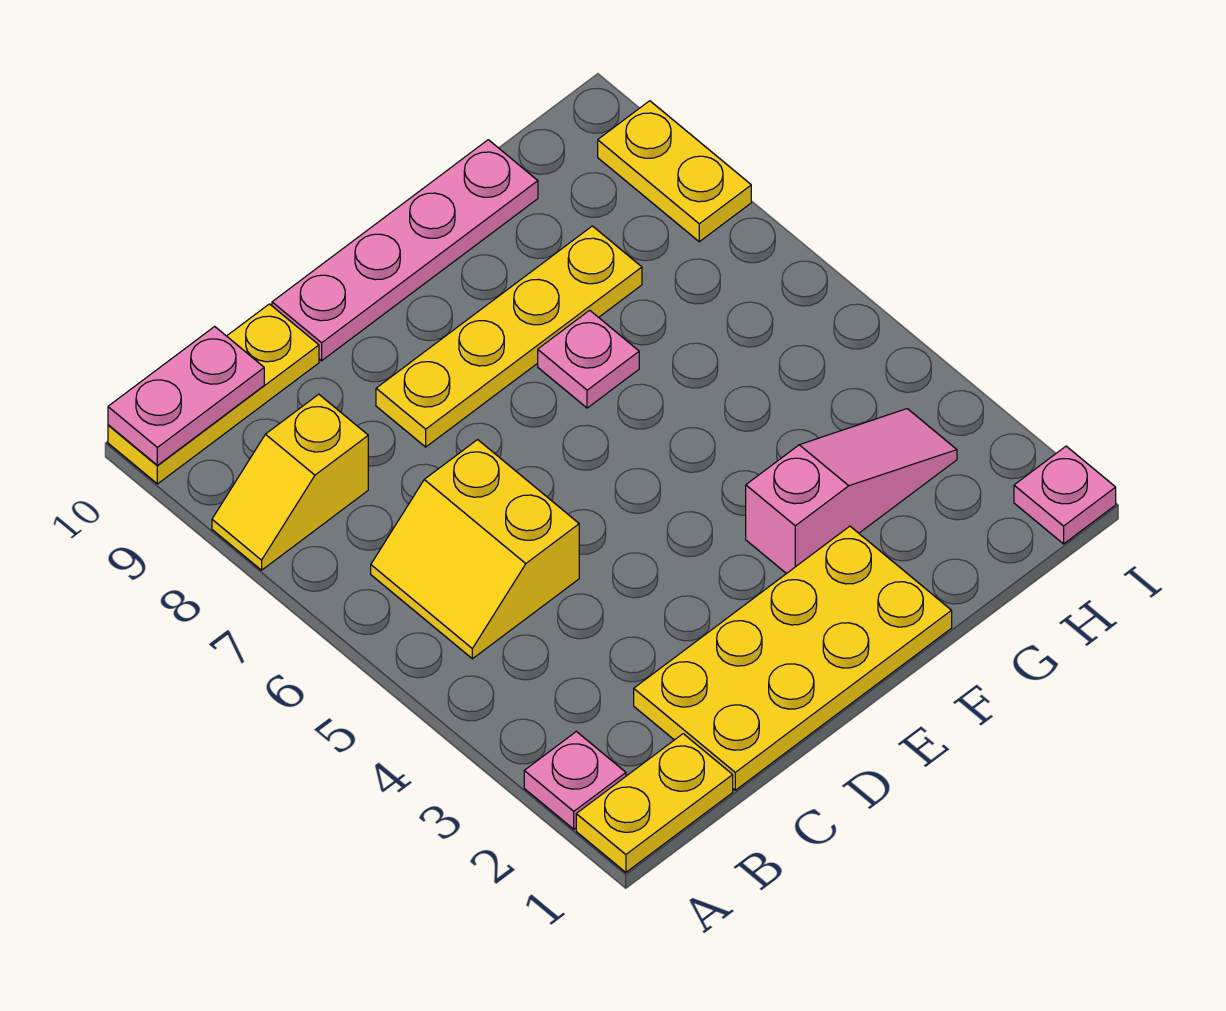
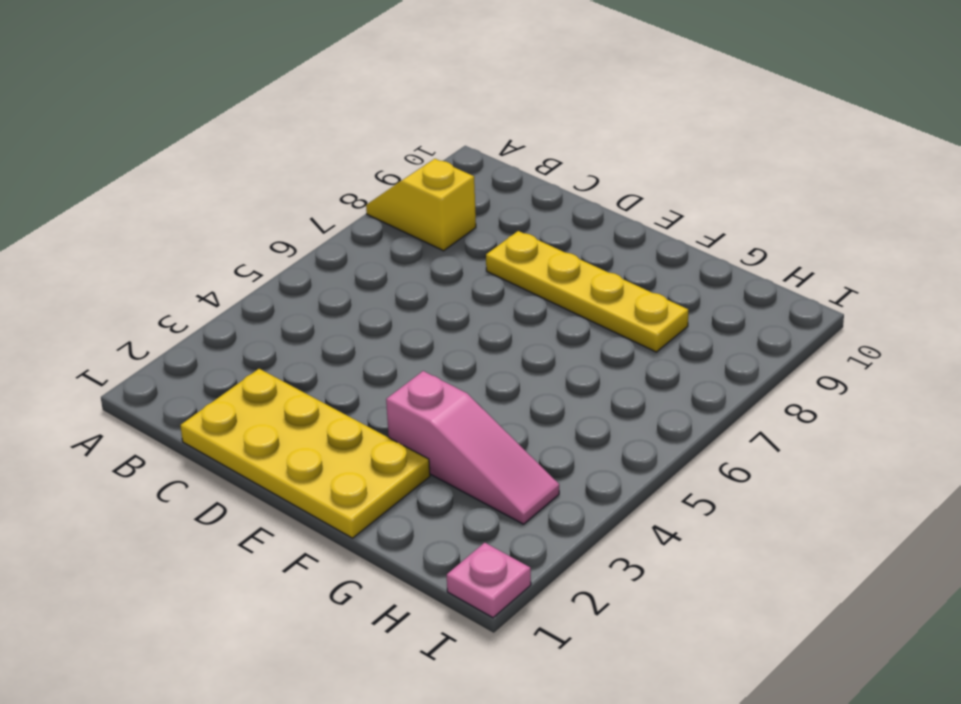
none -> yellow plate A1:B1 level 1
none -> pink plate A2 level 1
none -> yellow plate A10:C10 level 1

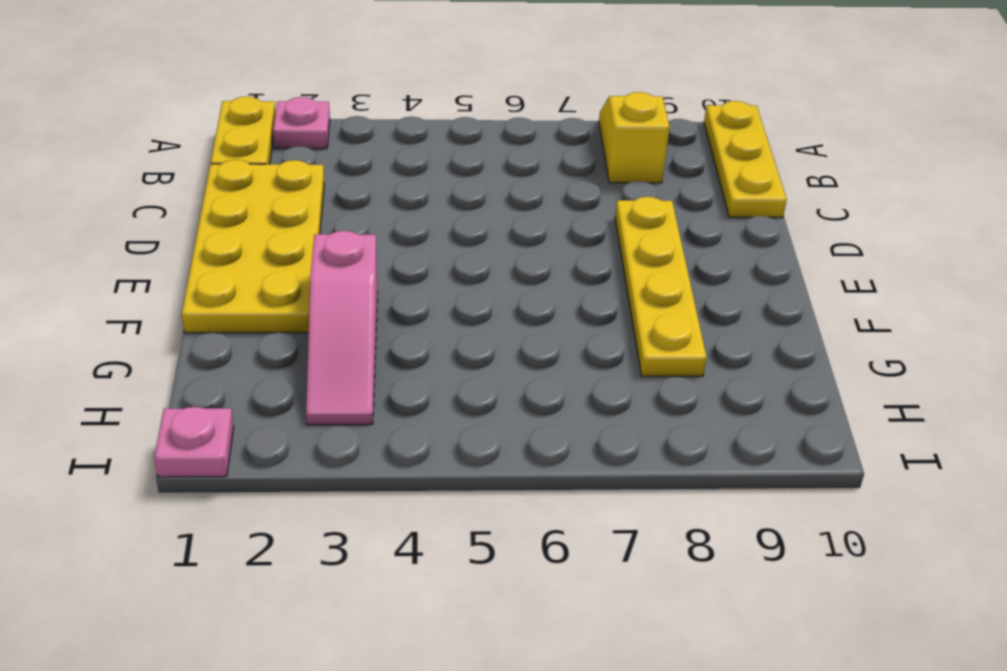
none -> yellow slope B5:C6 level 1 top C
none -> pink plate D10:G10 level 1
none -> pink plate F7 level 1

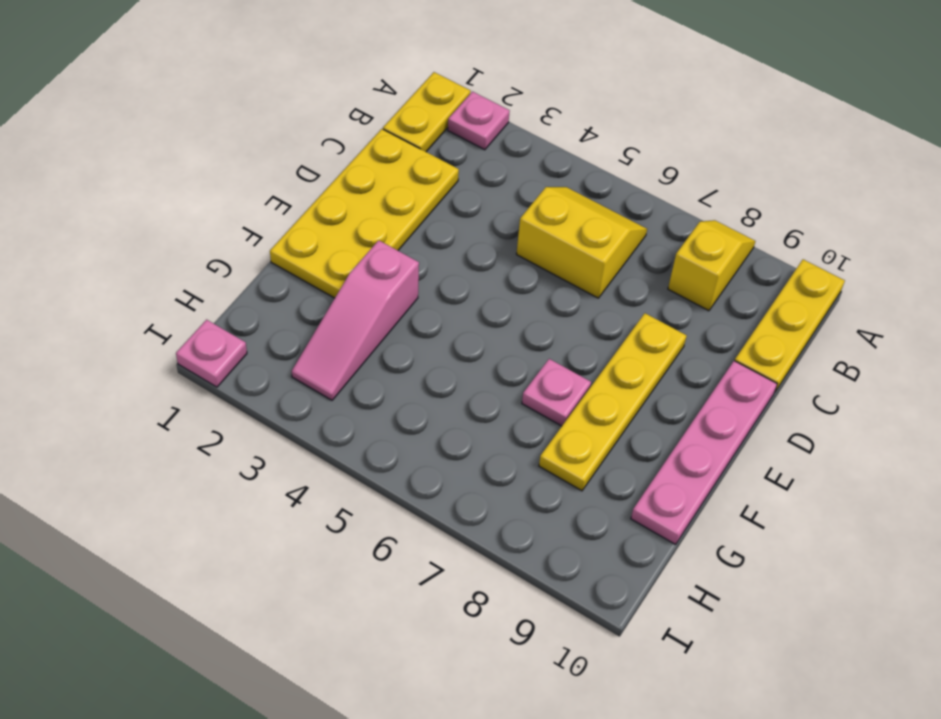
none -> yellow plate I8:I9 level 1
none -> pink plate A10:B10 level 2

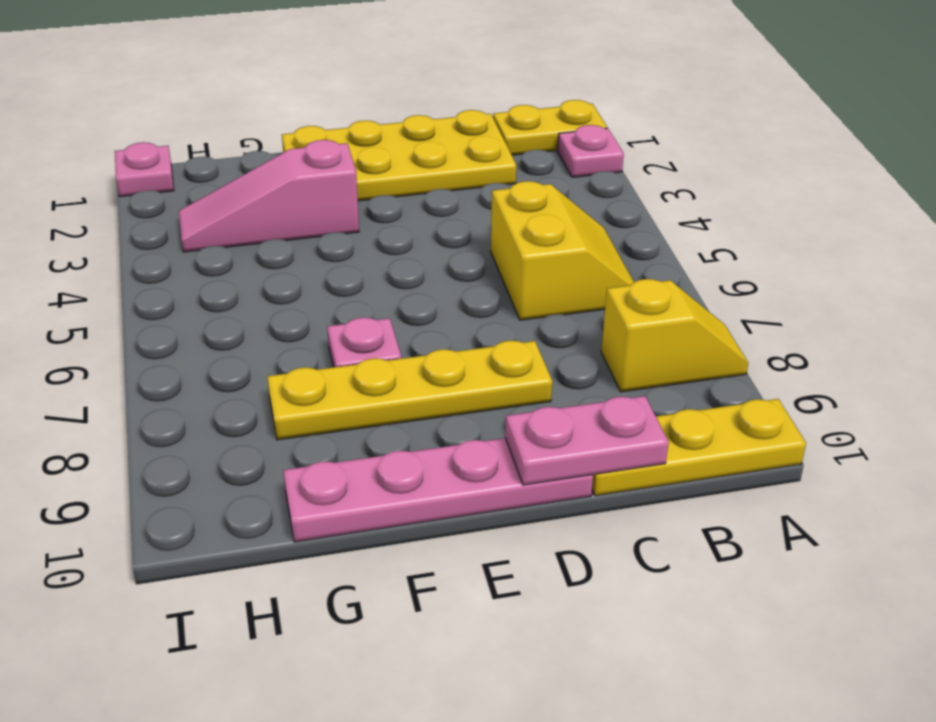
pink plate C10:D10 level 2 -> pink plate A10:B10 level 2
none -> yellow plate I8:I9 level 1

